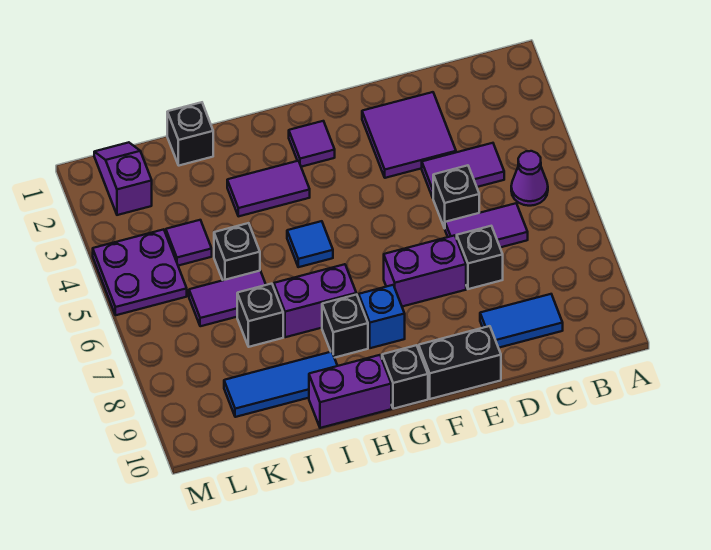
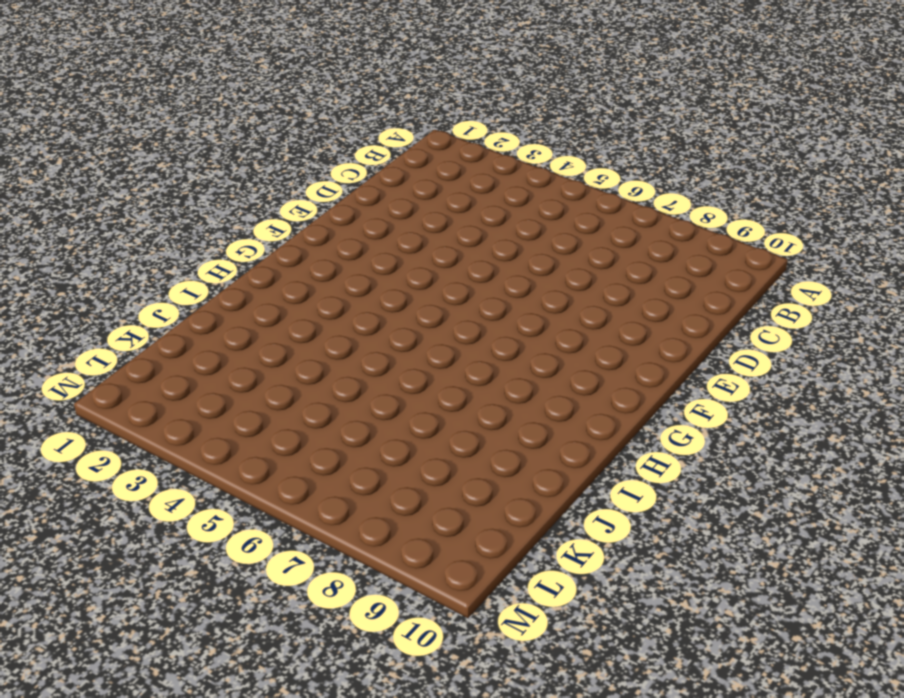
none -> purple cone B5 level 1
none -> purple tile C4:D4 level 1
none -> purple tile C6:D6 level 1

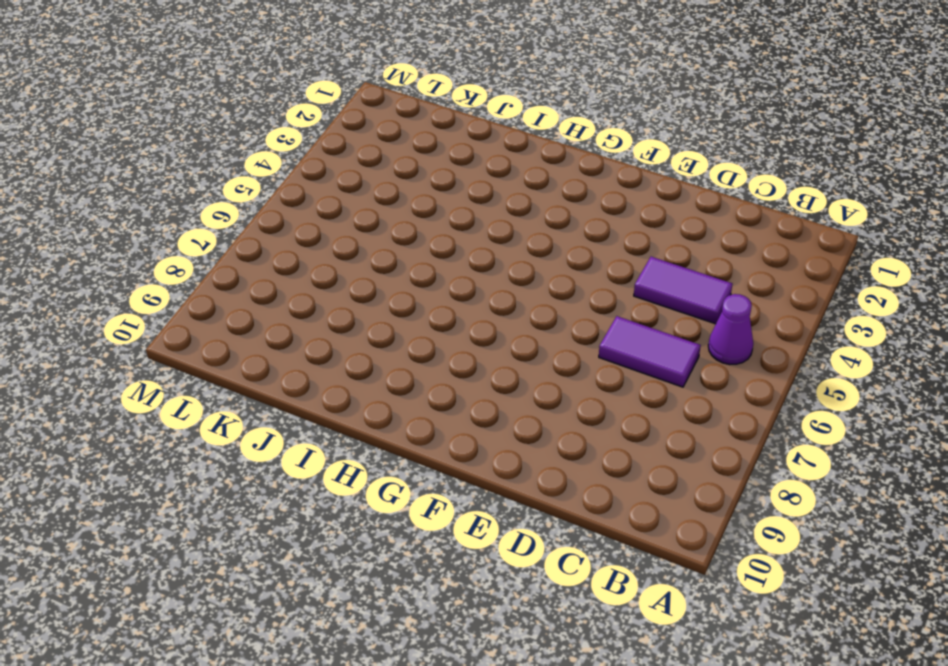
none -> blue tile C9:D9 level 1
none -> purple tile D2:E3 level 1
none -> black brick D5 level 1

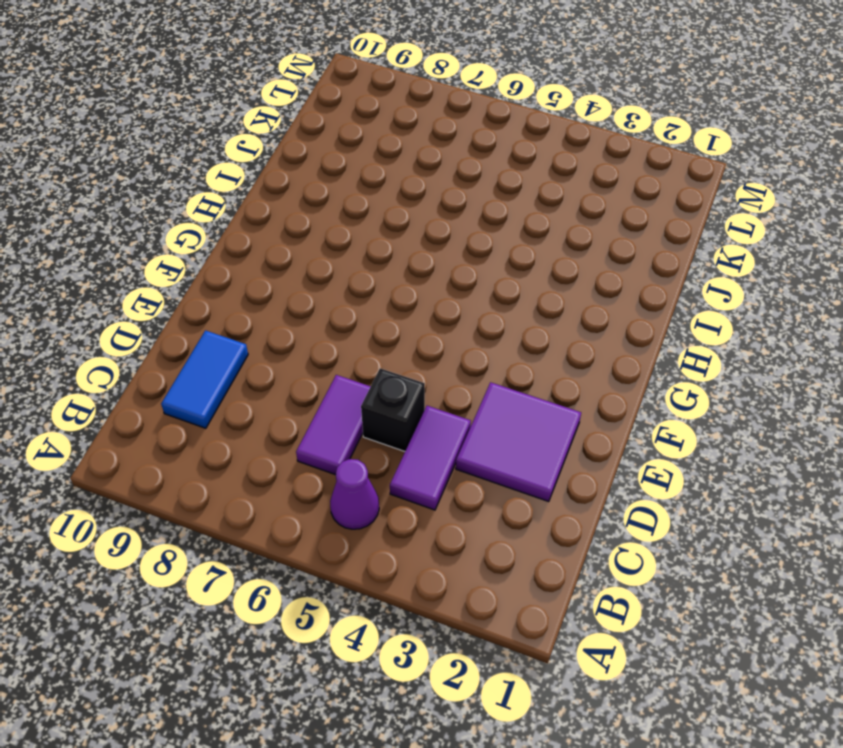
none -> black brick D7 level 1
none -> purple brick E7:F7 level 1
none -> black brick E10:F10 level 1

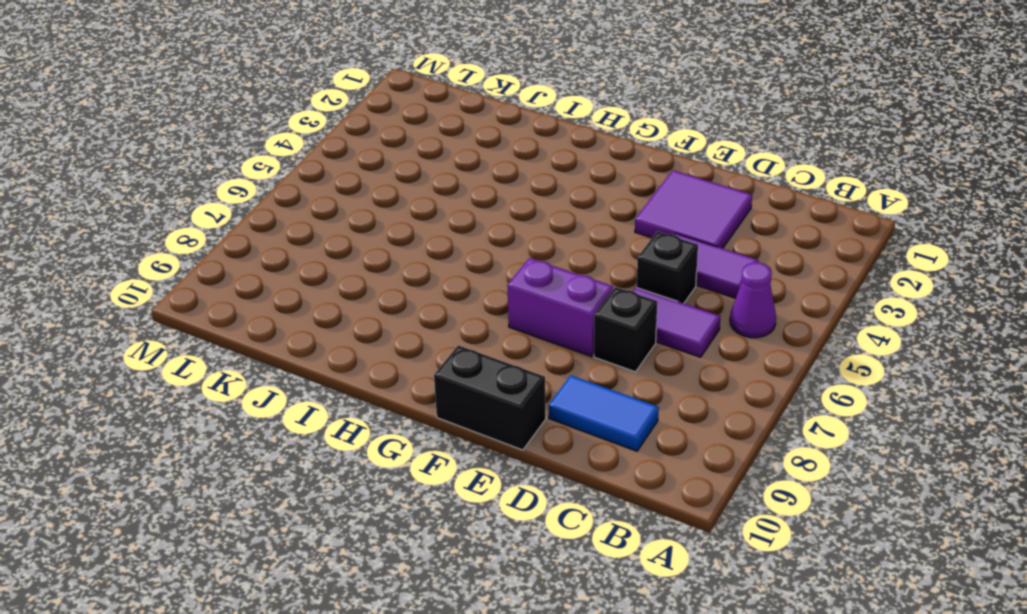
none -> purple tile G2 level 1
none -> blue brick G8 level 1
none -> black brick G10 level 1

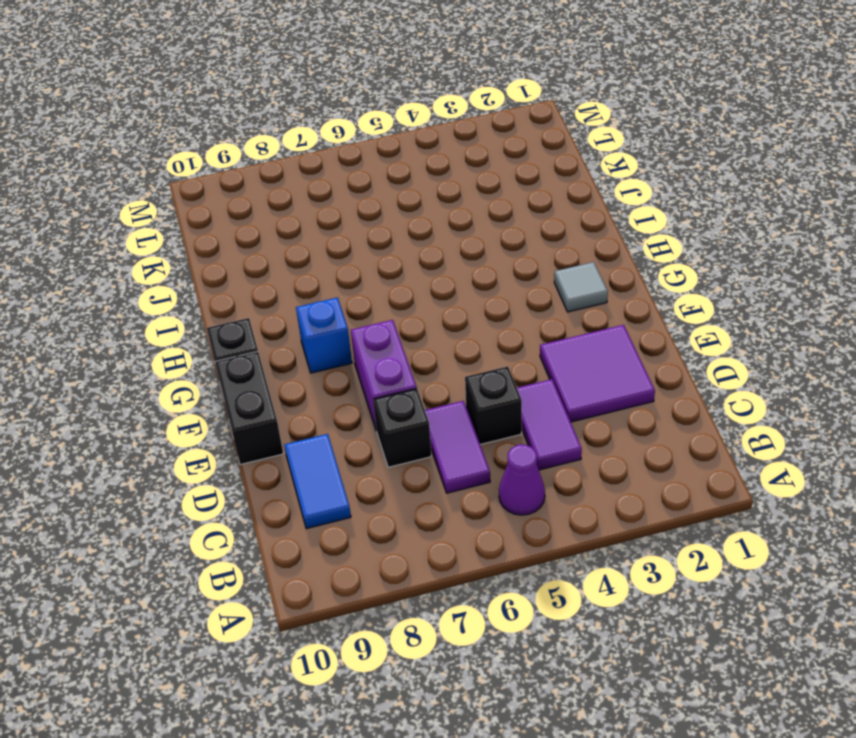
grey tile G2 level 1 -> purple tile G2 level 1
none -> purple tile H3:I3 level 1
none -> blue tile H5 level 1
none -> purple brick H7:I7 level 1

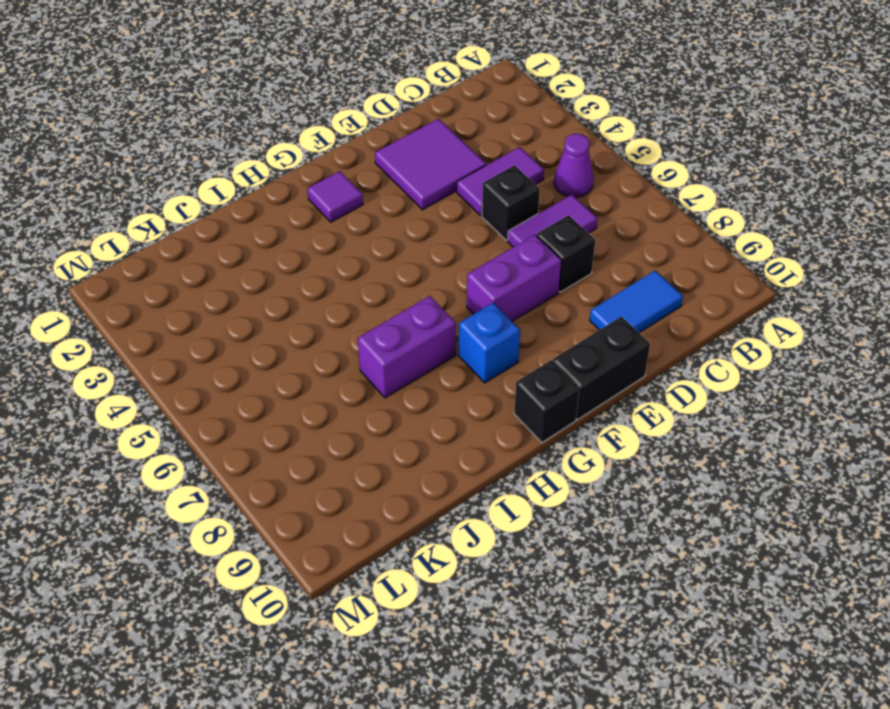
none -> purple tile H3:I3 level 1
none -> blue tile H5 level 1
none -> black brick H8 level 1

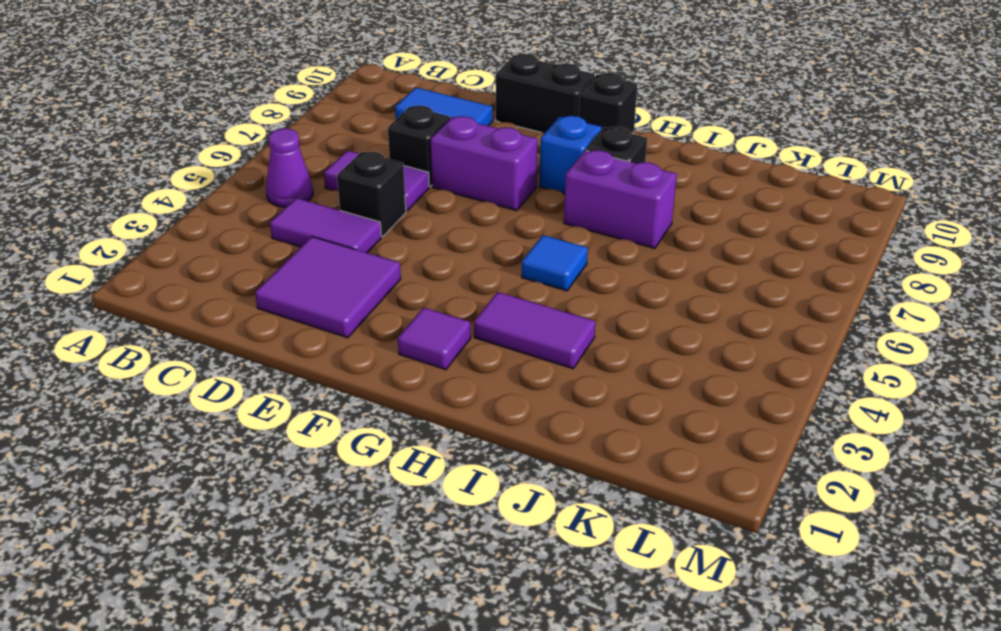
none -> purple brick H10:I10 level 1
none -> blue tile I9:K9 level 1
none -> black brick J1 level 1

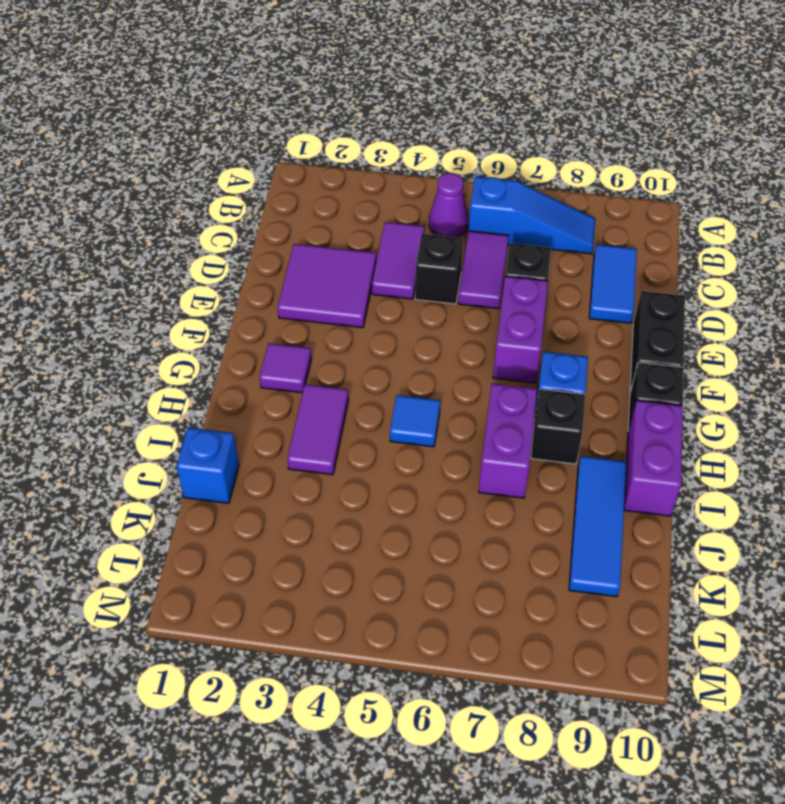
blue slope B6:B8 level 1 top 6 -> none
blue brick J1 level 1 -> black brick J1 level 1
none -> black brick J5 level 1
none -> purple tile J6:K6 level 1
none -> black brick J7 level 1

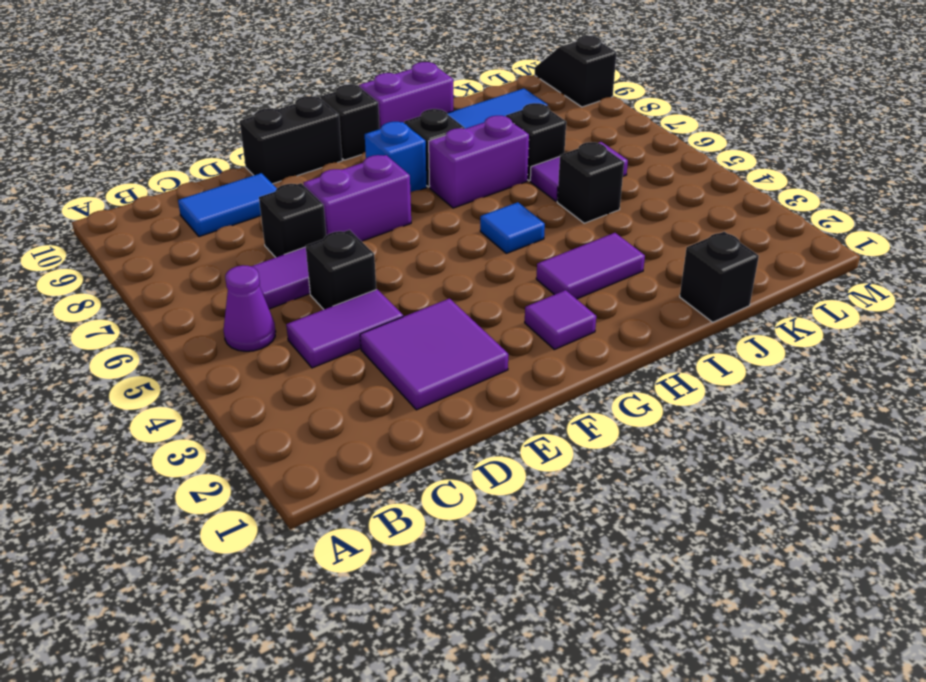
black slope M9:M10 level 1 top 9 -> none
none -> purple tile K4 level 1
none -> purple slope L1:L2 level 1 top 2
none -> purple plate L4:M5 level 1

